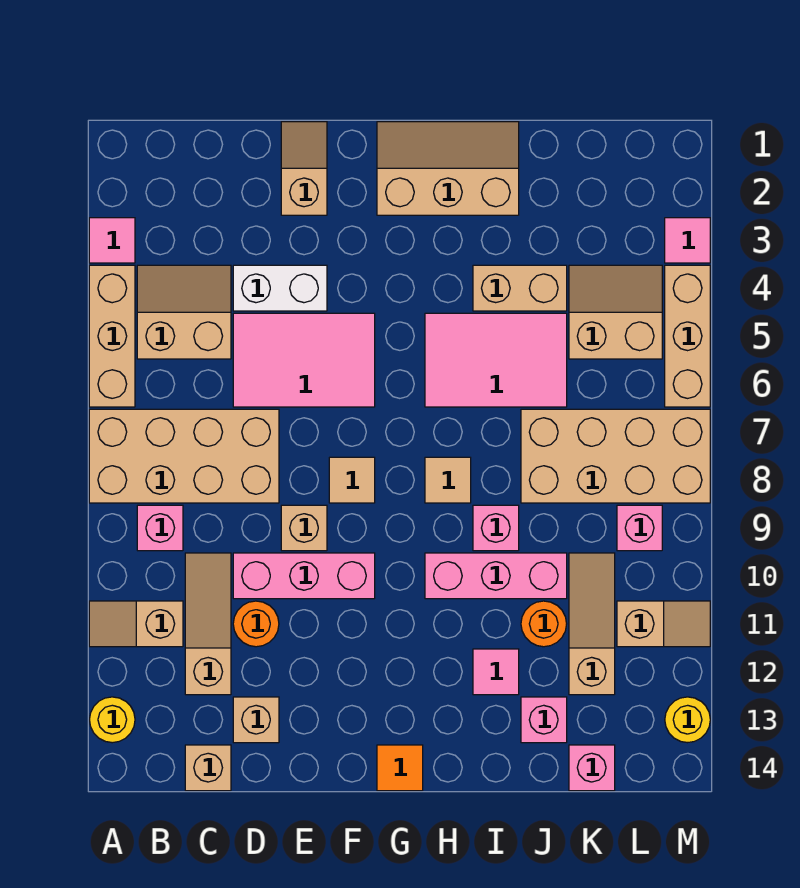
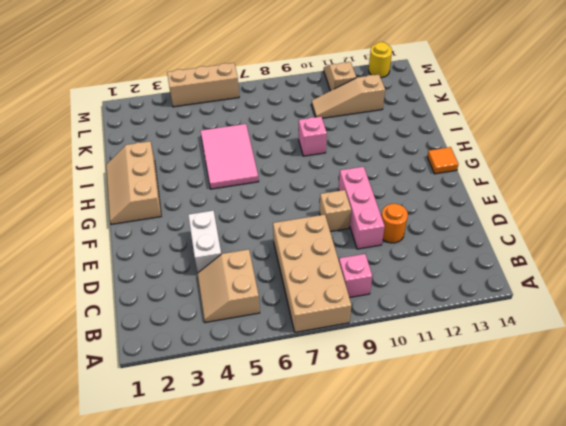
none -> pink tile A3 level 1
none -> tan brick A4:A6 level 1
none -> tan slope A11:B11 level 1 top B
none -> yellow round brick A13 level 1

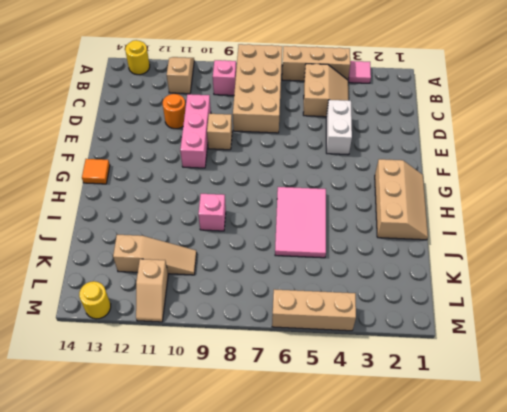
none -> tan slope C10:C12 level 1 top 12
none -> tan brick C14 level 1
none -> pink tile D5:F6 level 1
none -> tan brick D13 level 1

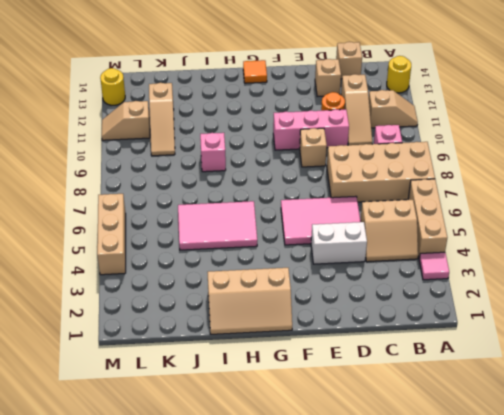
none -> tan slope E1:E2 level 1 top 2
none -> tan tile F8 level 1
none -> tan tile H8 level 1
none -> pink brick H10:J10 level 1

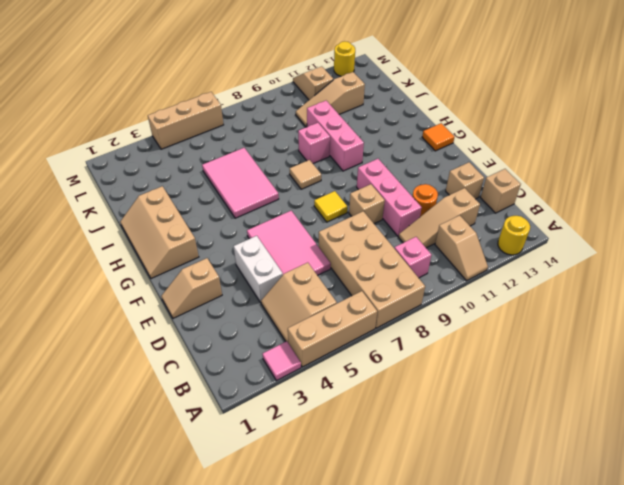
yellow tile F8 level 1 -> tan tile F8 level 1
none -> tan brick I4:J4 level 1
none -> pink tile I12 level 1
none -> tan brick J7:M8 level 1
none -> orange round brick J11 level 1

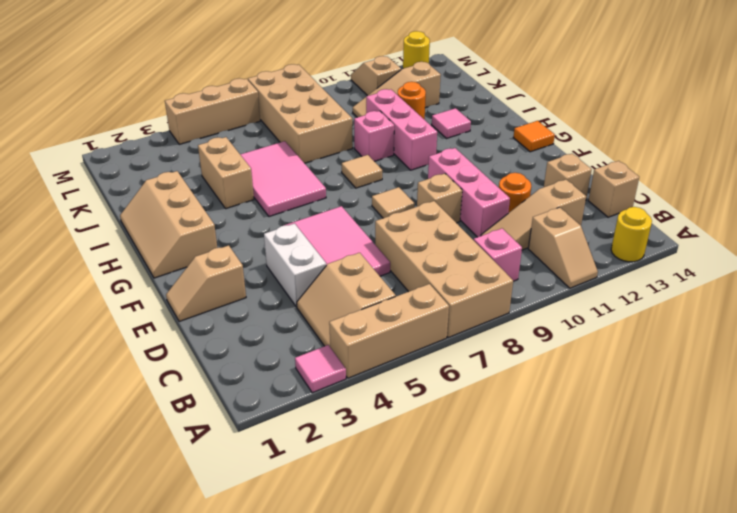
none -> pink brick J13 level 1
none -> tan slope K4:L5 level 1 top 5
none -> pink brick K14 level 1
none -> pink brick L9 level 1

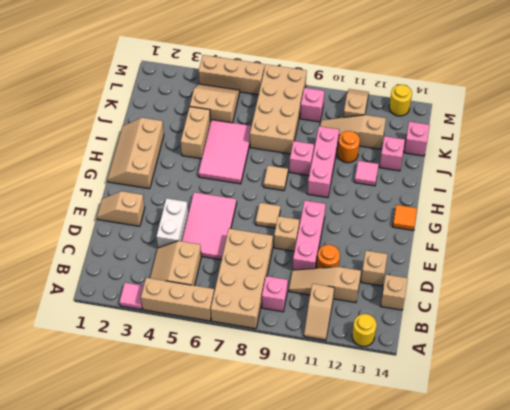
tan slope K4:L5 level 1 top K -> tan slope K4:L5 level 1 top 5
none -> pink tile M3 level 1

